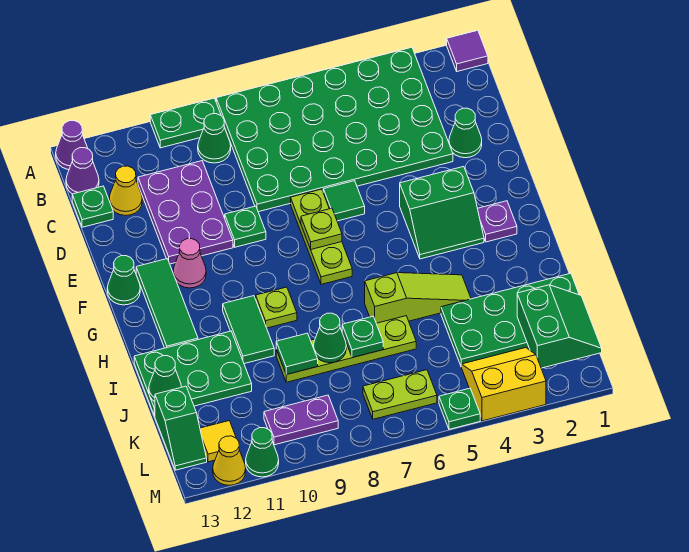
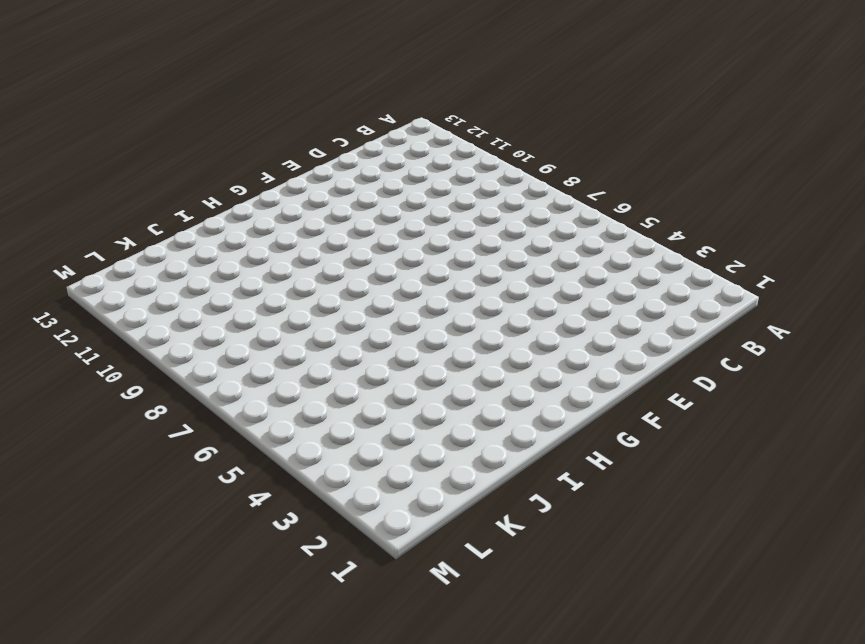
none -> purple tile A1 level 1
none -> green plate A3:D8 level 1
none -> green plate A9:A10 level 1
none -> purple cone A13 level 1

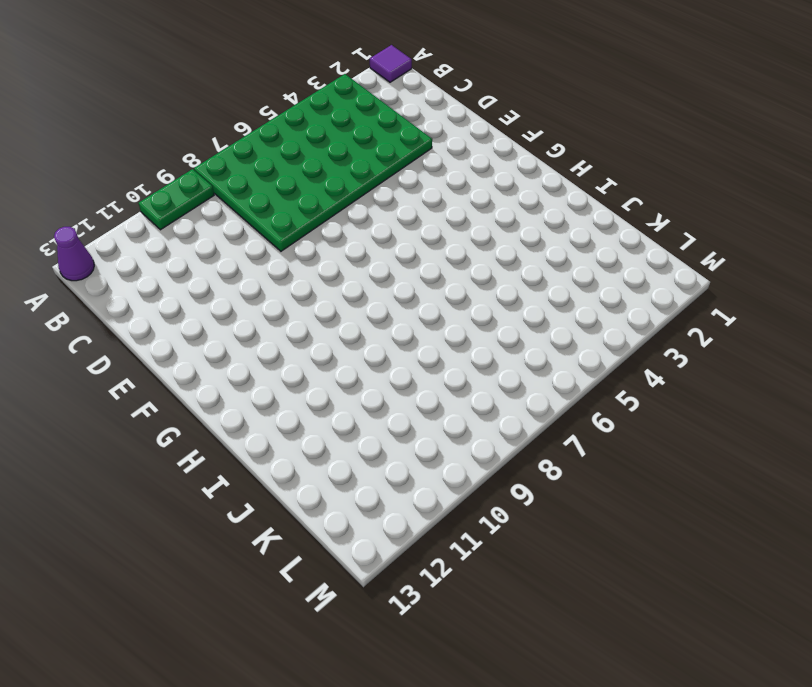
none -> green cone B9 level 1
none -> purple cone B13 level 1
none -> purple plate C10:E11 level 1
none -> yellow cone C12 level 1

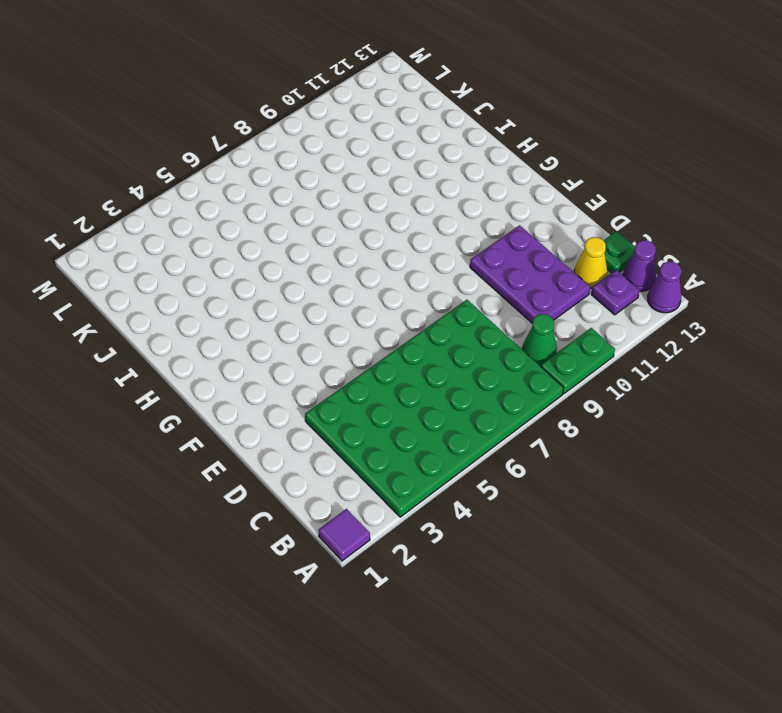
purple plate B12 level 1 -> purple plate G2 level 1
none -> green cone D2 level 1
none -> green tile E6 level 1
none -> lime plate E7:G7 level 1
none -> green plate E9 level 1

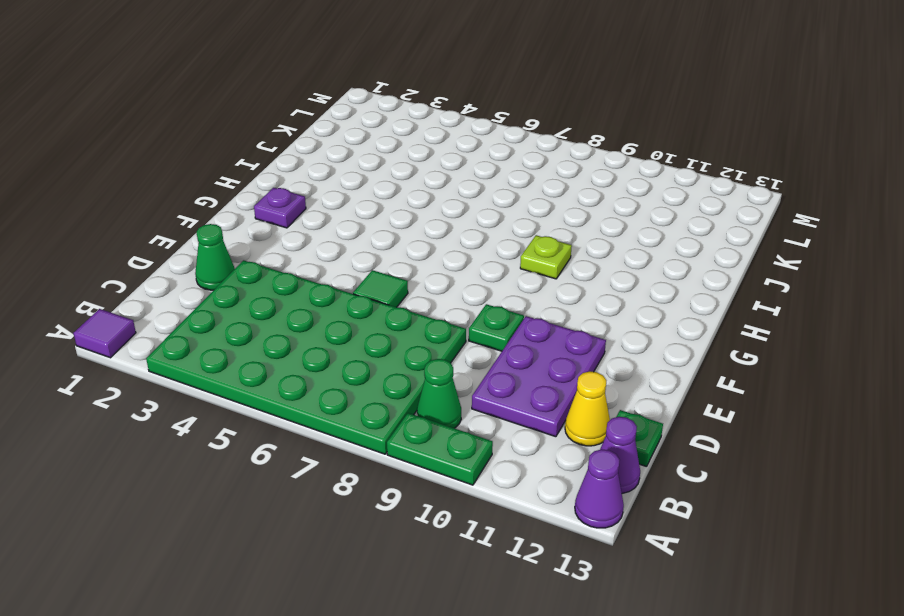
none -> lime plate E7:G7 level 1
none -> green slope F3:G4 level 1 top F
none -> pink cone F11 level 1
none -> green tile F12:H12 level 1

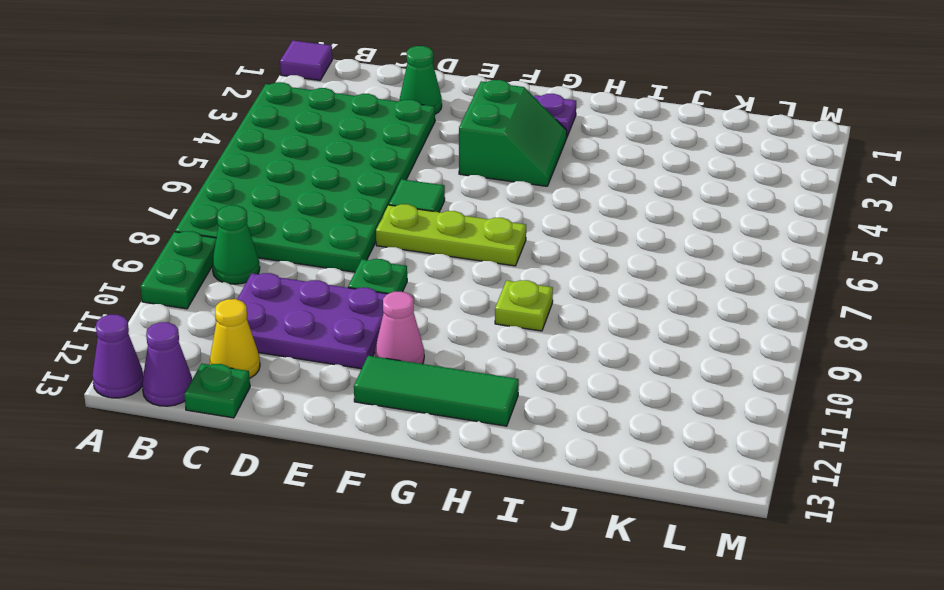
none -> green cone F13 level 1
none -> green tile H10:I10 level 1
none -> lime slope I4:I6 level 1 top 6
none -> green plate I11:J13 level 1

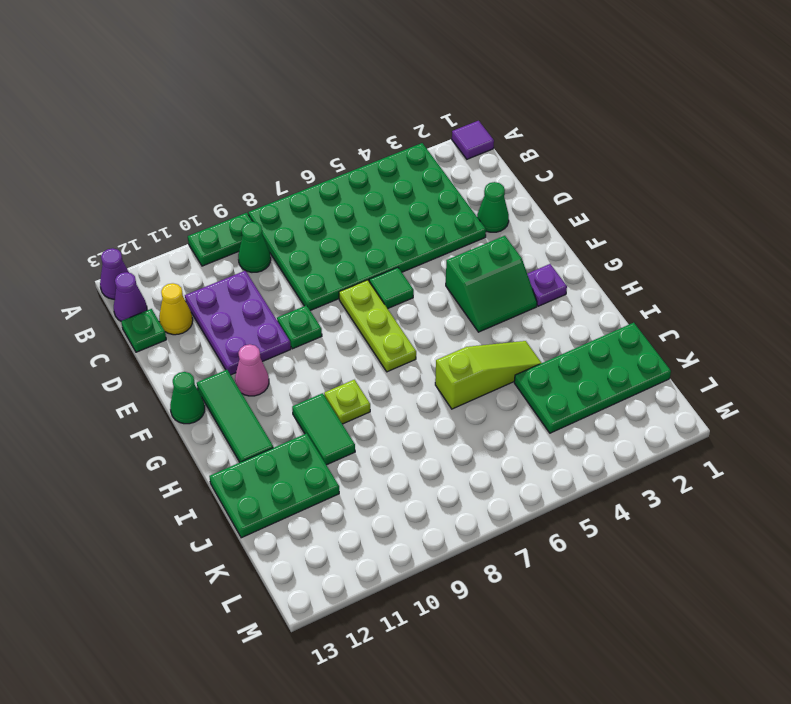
none -> lime plate J6:J9 level 1
none -> green slope K13:L13 level 1 top K
none -> yellow slope L3:M4 level 1 top M
none -> lime plate L6:L7 level 1

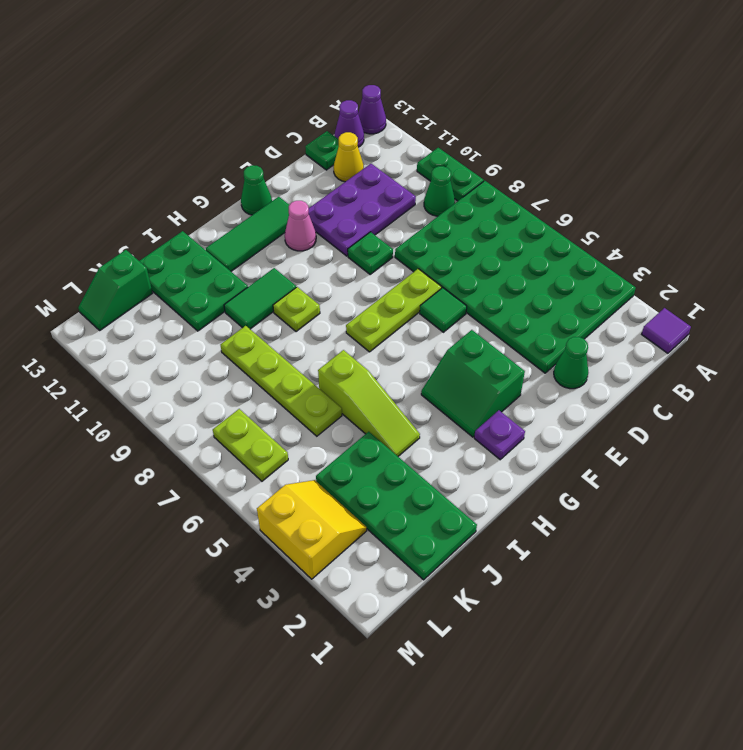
none -> purple plate L9:L10 level 1
none -> yellow tile L12 level 1
none -> green plate M5 level 1
none -> green cone M11 level 1

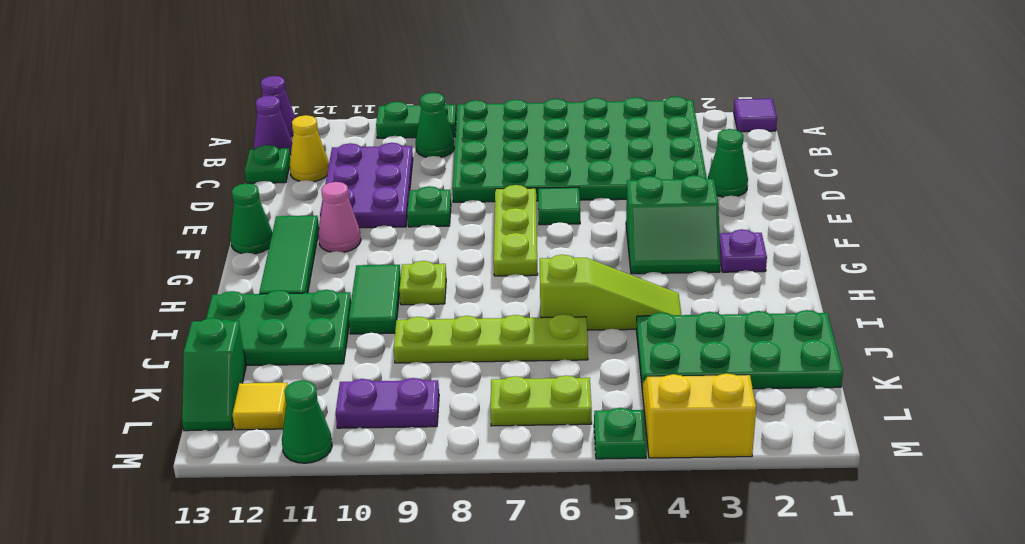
none -> yellow cone M12 level 1
none -> lime plate F7 level 2
none -> green plate J7 level 2
none -> green cone J8 level 2

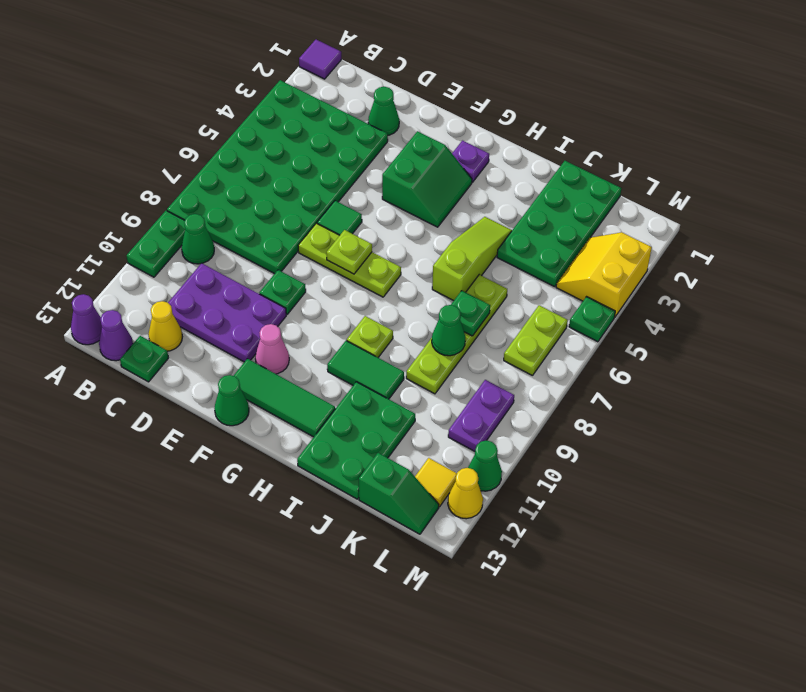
none -> green tile J9 level 2
none -> green cone J13 level 2
none -> green slope K1:L2 level 2 top 2

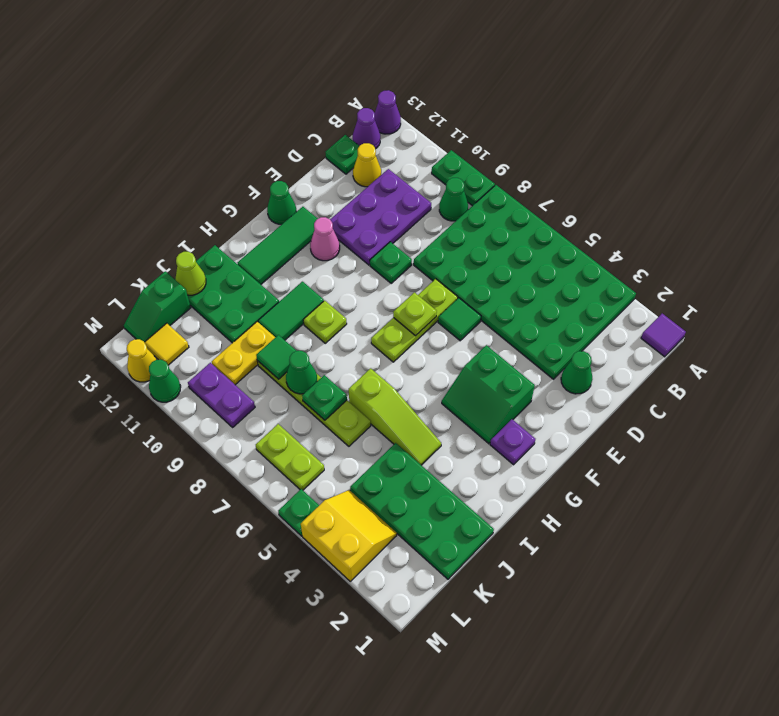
yellow plate J10:K10 level 1 -> none
lime cone J13 level 2 -> green cone J13 level 2
none -> green slope K1:L2 level 2 top 2

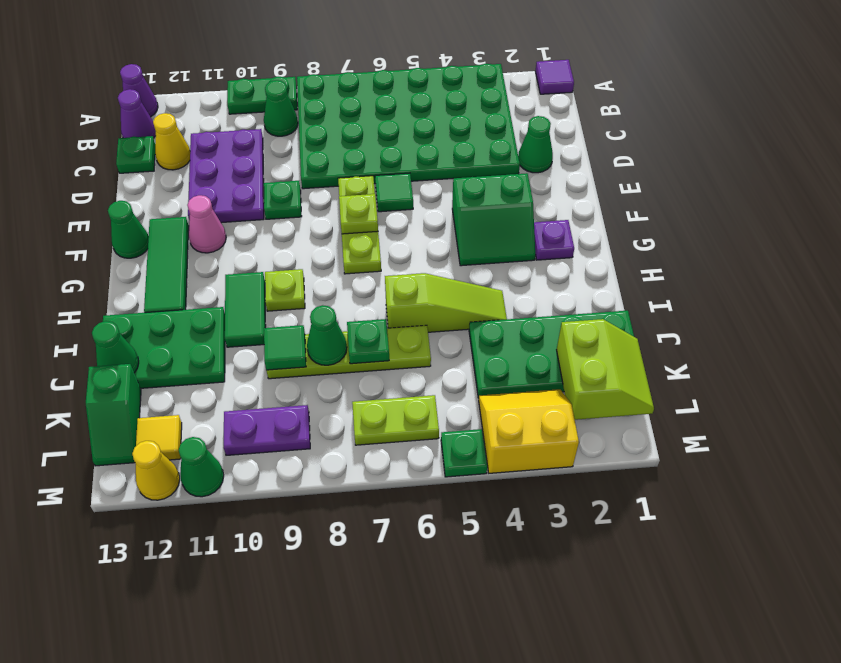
lime slope K1:L2 level 2 top 2 -> green slope K1:L2 level 2 top 2

